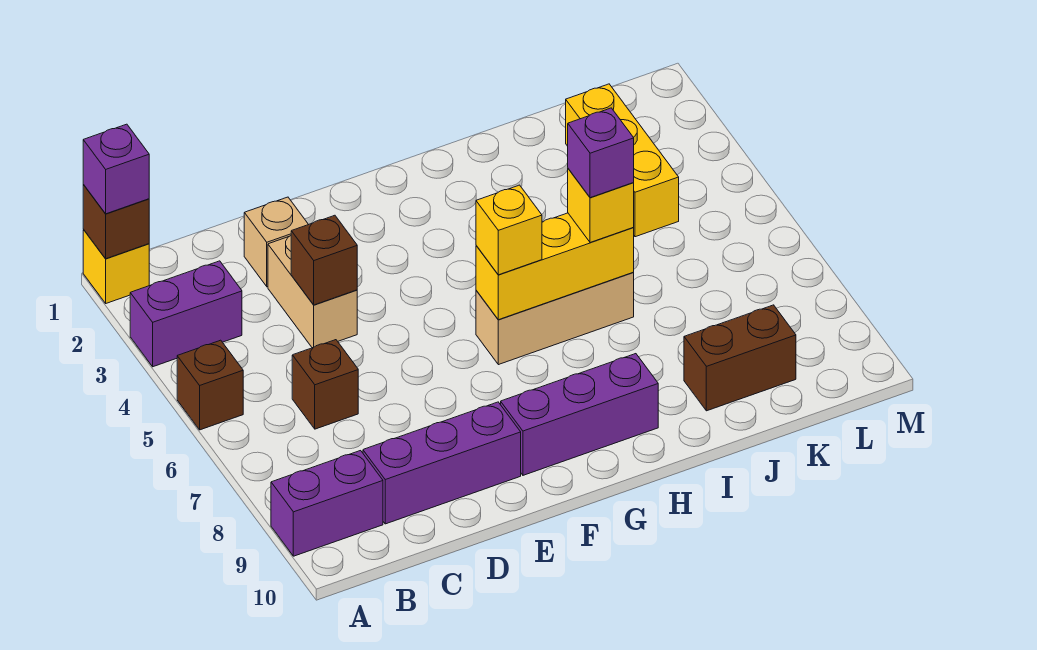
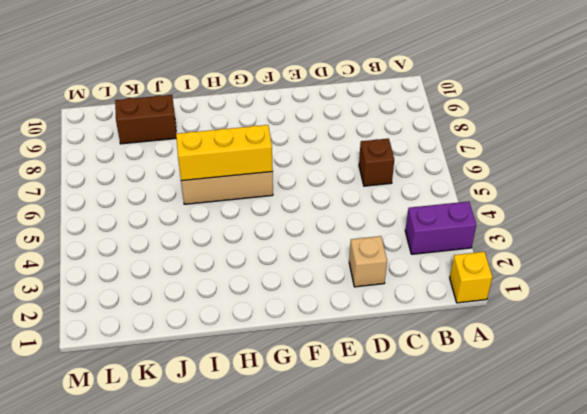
none -> brown brick A5 level 1
none -> purple brick A9:B9 level 1
none -> purple brick C9:E9 level 1

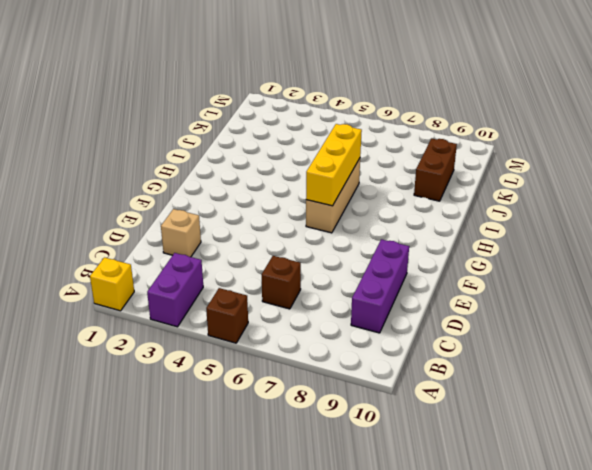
none -> purple brick A9:B9 level 1
none -> tan brick D3:D4 level 1
none -> purple brick F9:H9 level 1

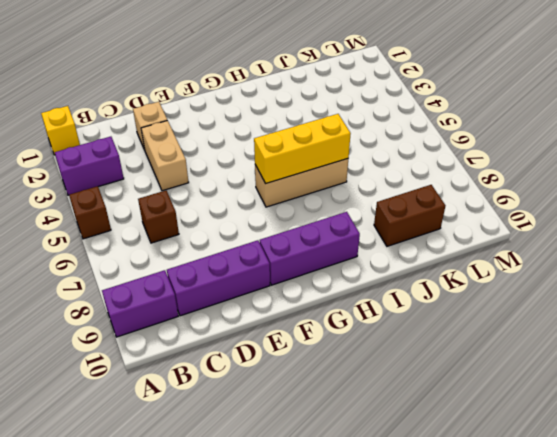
none -> yellow brick K2:K4 level 1
none -> brown brick A1 level 2
none -> brown brick D4 level 2

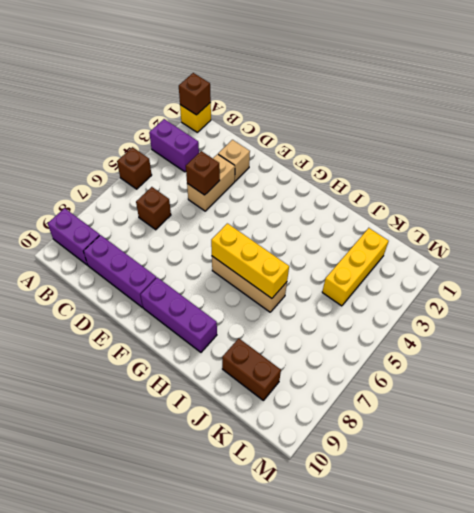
none -> purple brick A1 level 3
none -> yellow brick G6 level 3
none -> yellow brick I6 level 3

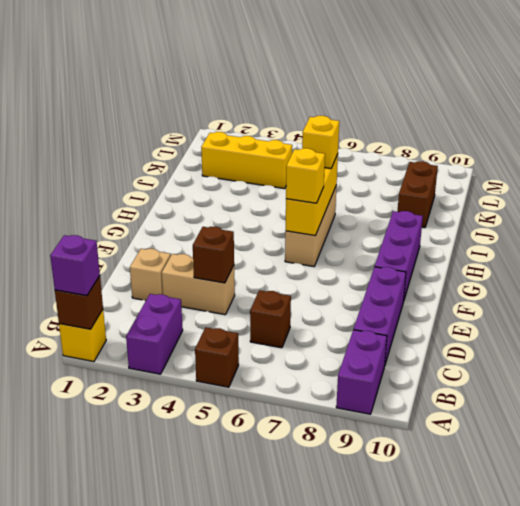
none -> purple brick I6 level 4

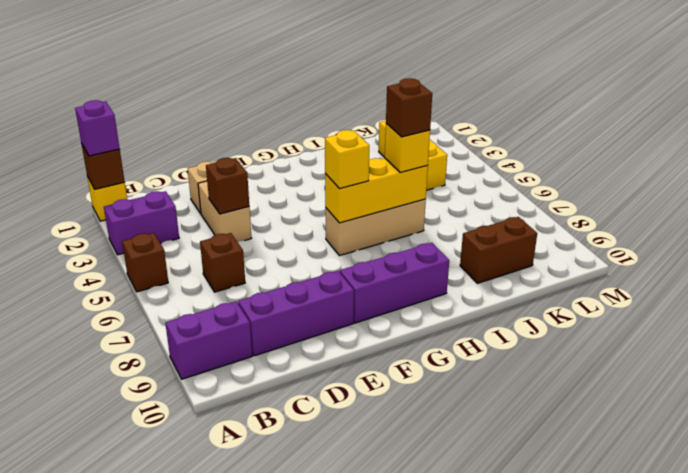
brown brick I6 level 4 -> purple brick I6 level 4

